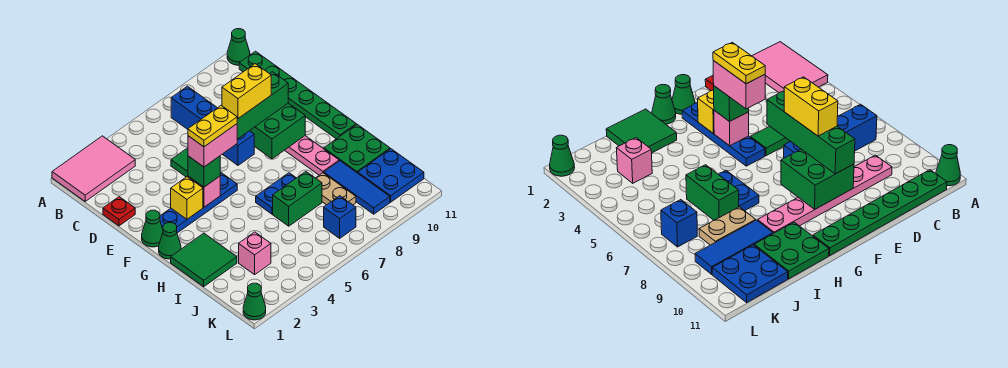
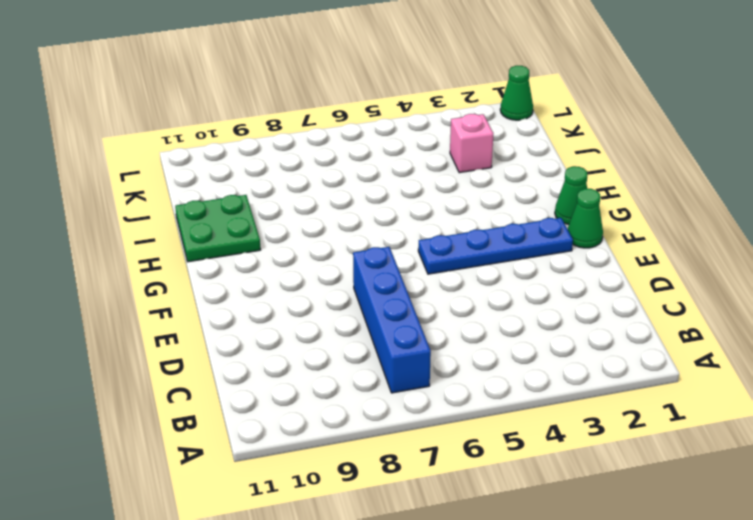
none -> pink tile A1:B3 level 1
none -> green cone A11 level 1
none -> green plate B11:G11 level 1

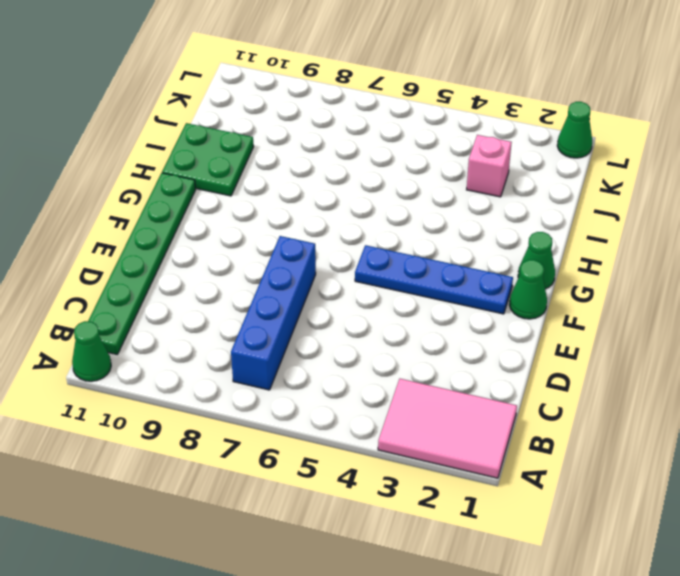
none -> pink plate C9:H9 level 1
none -> red plate D1 level 1
none -> green tile D5:E5 level 1

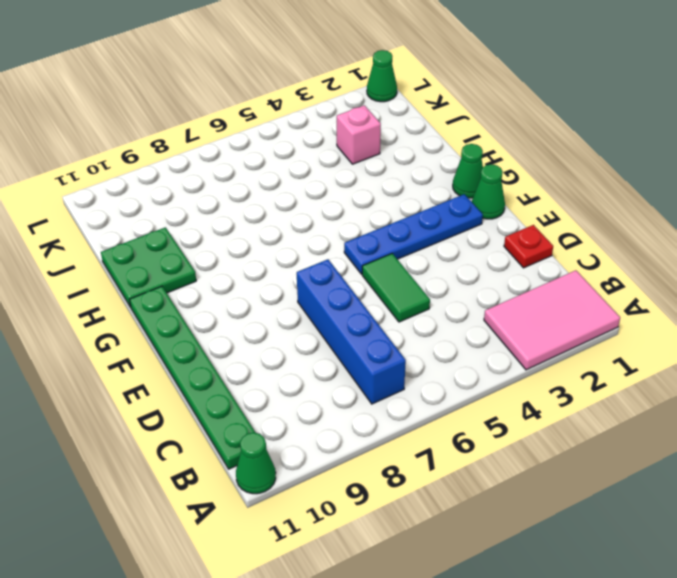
none -> pink plate C9:H9 level 1
none -> green tile H1:I2 level 1
none -> blue plate H6:H7 level 1

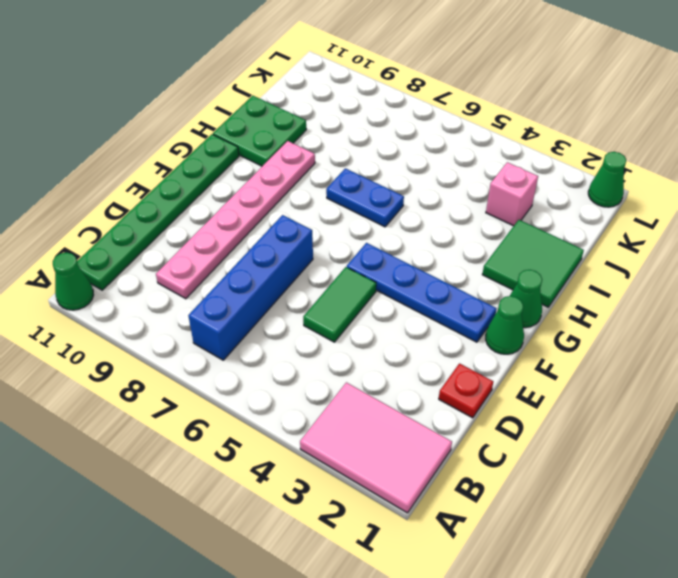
none -> green brick I6:I7 level 1
none -> tan plate I8:J8 level 1
none -> blue tile I9:K9 level 1

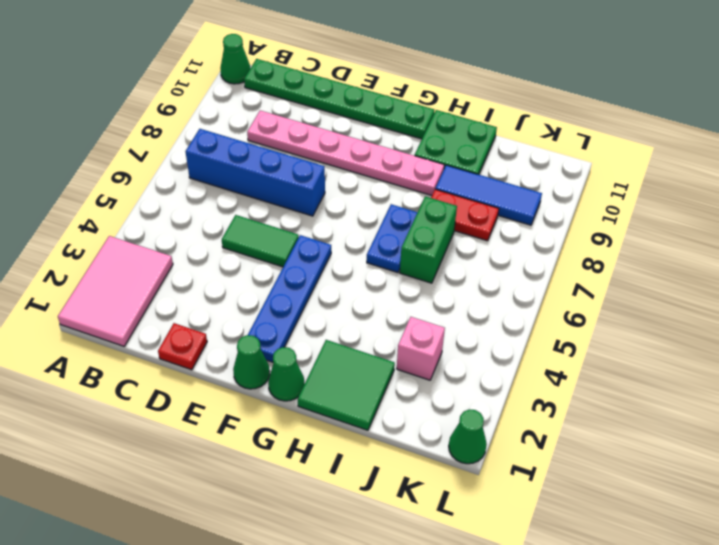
red plate I8:J8 level 1 -> tan plate I8:J8 level 1
none -> blue plate J10:K11 level 1
none -> blue brick K7 level 1
none -> green brick E8:F9 level 2

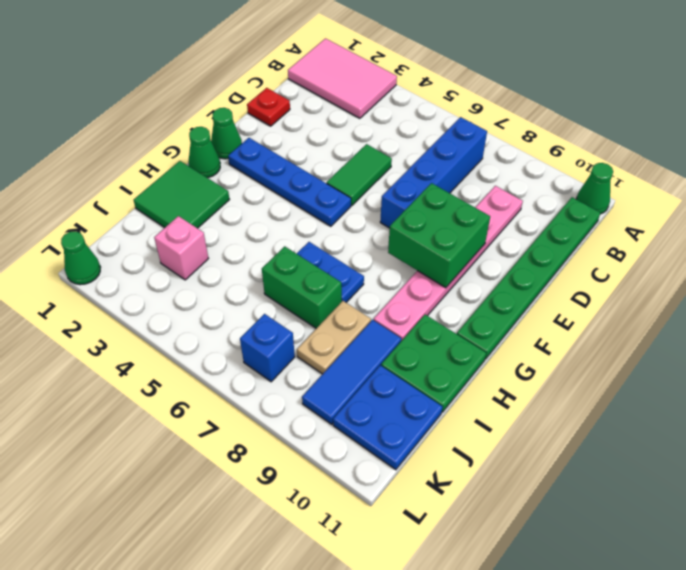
none -> yellow brick F3 level 2
none -> pink brick F4 level 2
none -> green brick E6:E9 level 3

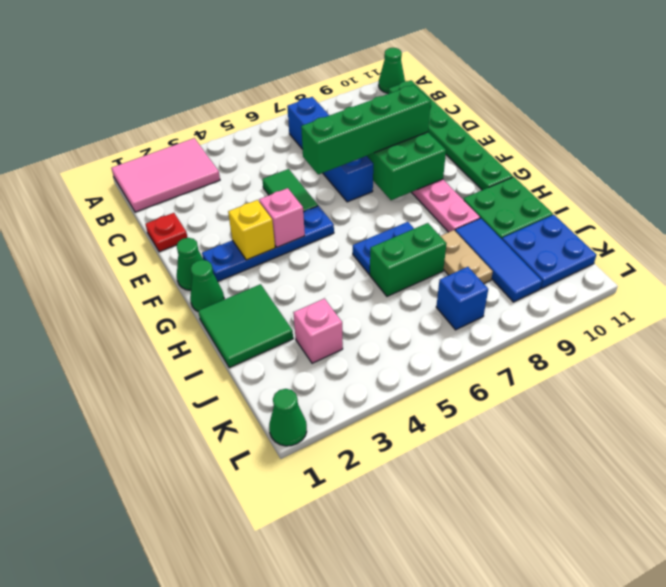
none -> green brick F4 level 3
none -> yellow brick E7:E8 level 4
none -> pink brick F4:F5 level 4

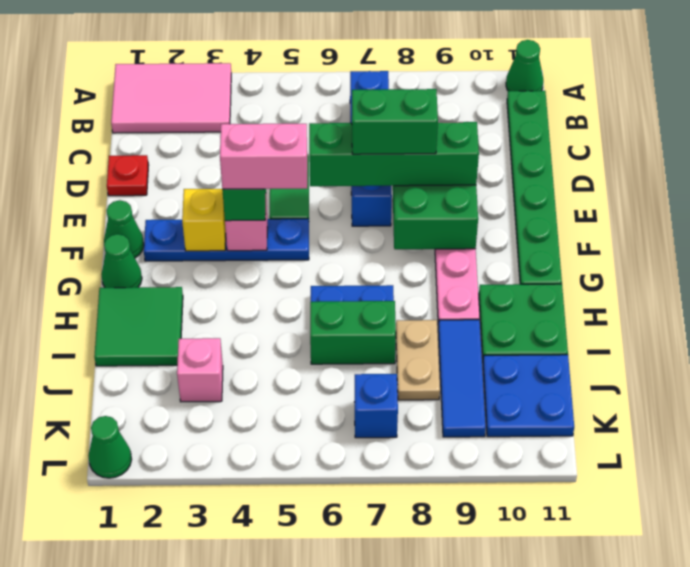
green brick E7:E8 level 4 -> yellow brick E7:E8 level 4
none -> yellow plate F4:F5 level 5

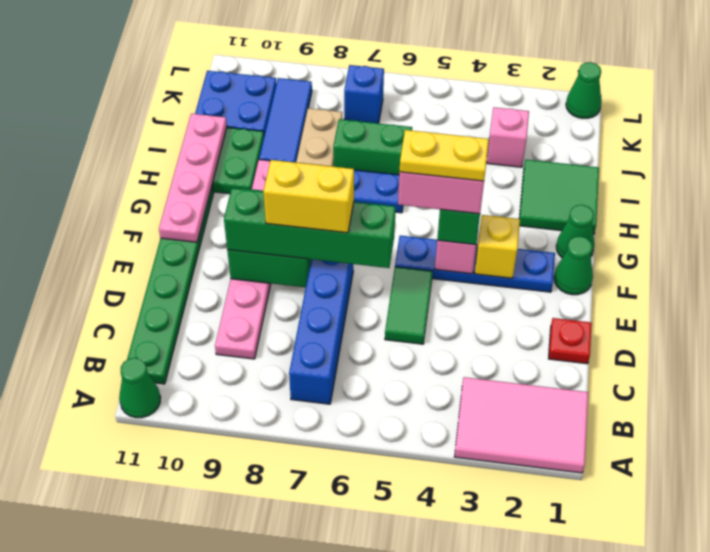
pink plate F11:I11 level 2 -> none

